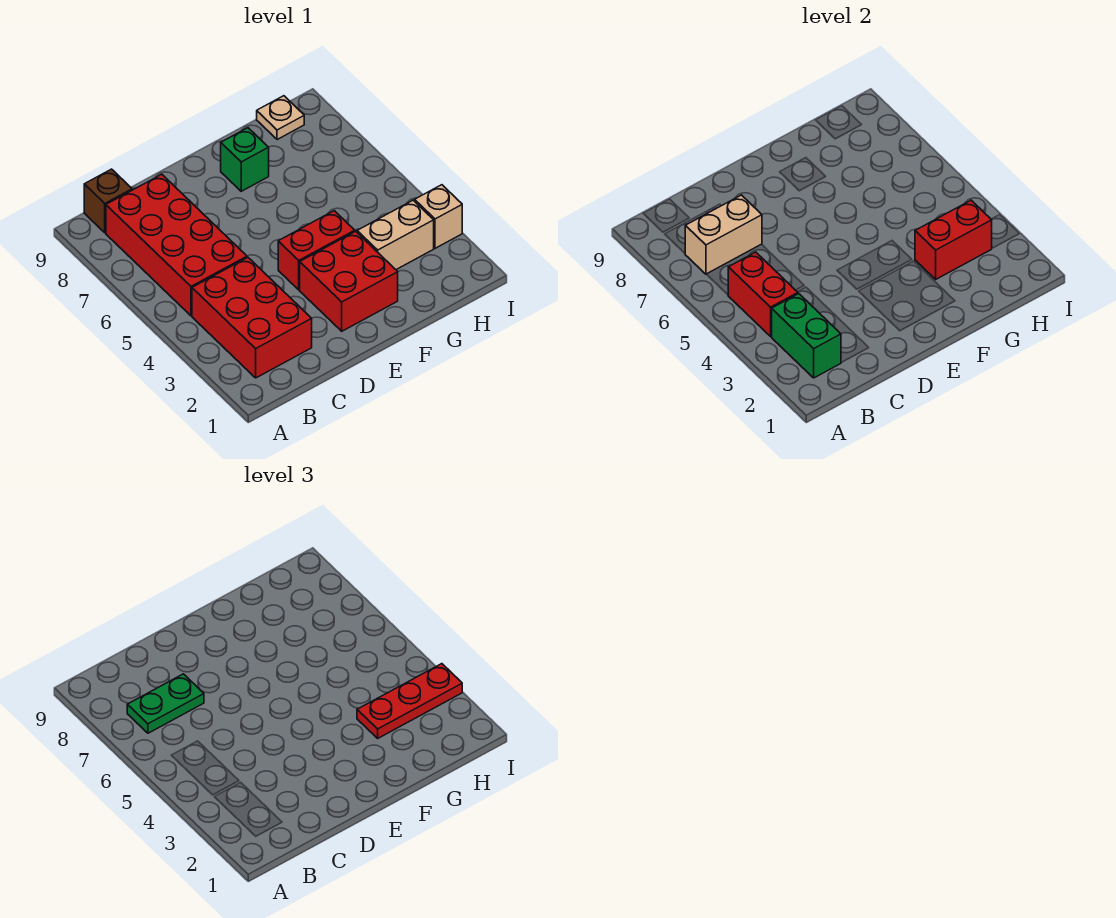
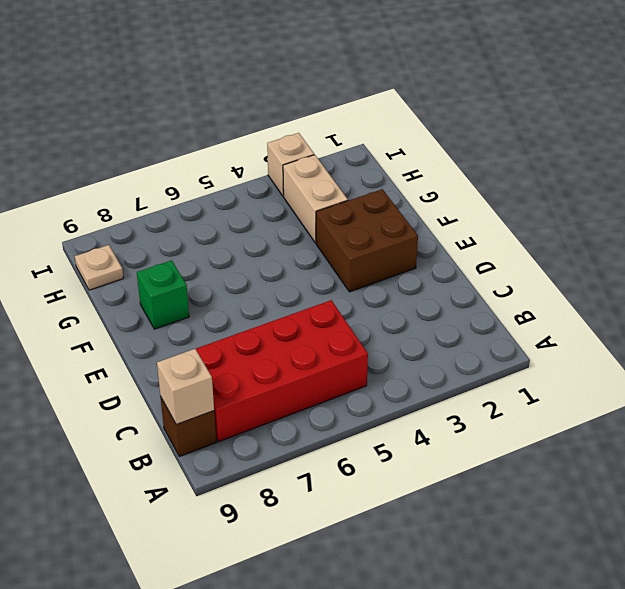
tan brick B9 level 2 -> none
brown brick E2:F3 level 1 -> red brick E2:F3 level 1
none -> red brick B2:C4 level 1
none -> red brick E4:F4 level 1
none -> green brick B2:B3 level 2

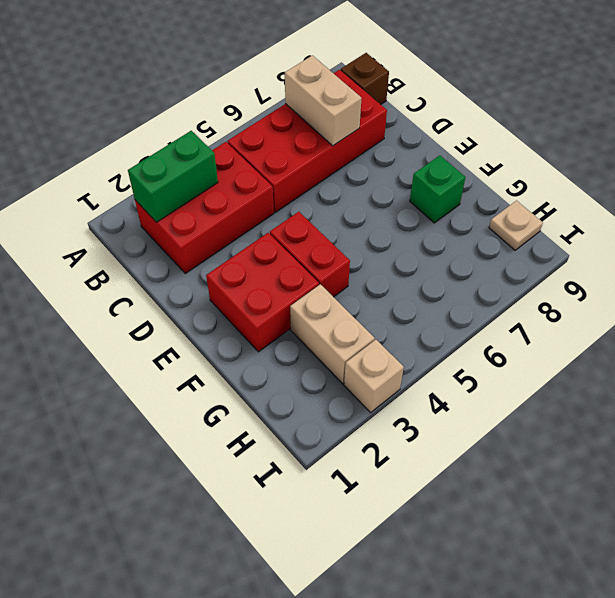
none -> red brick B4:B5 level 2
none -> red brick G3:H3 level 2
none -> green plate B7:C7 level 3

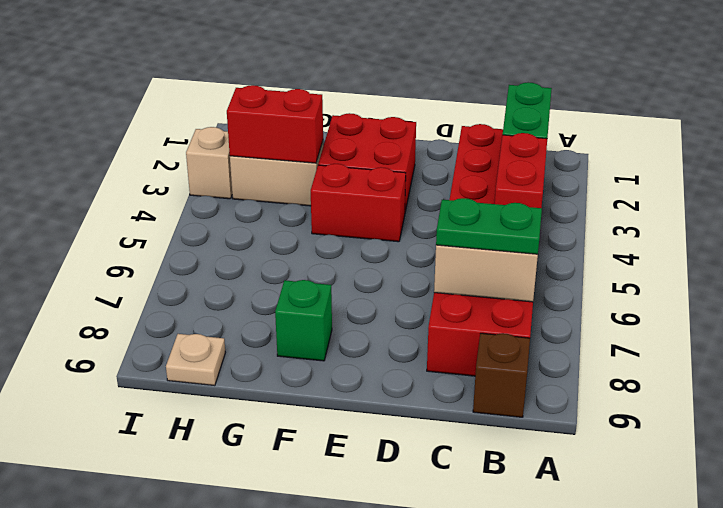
none -> red plate G3:I3 level 3

